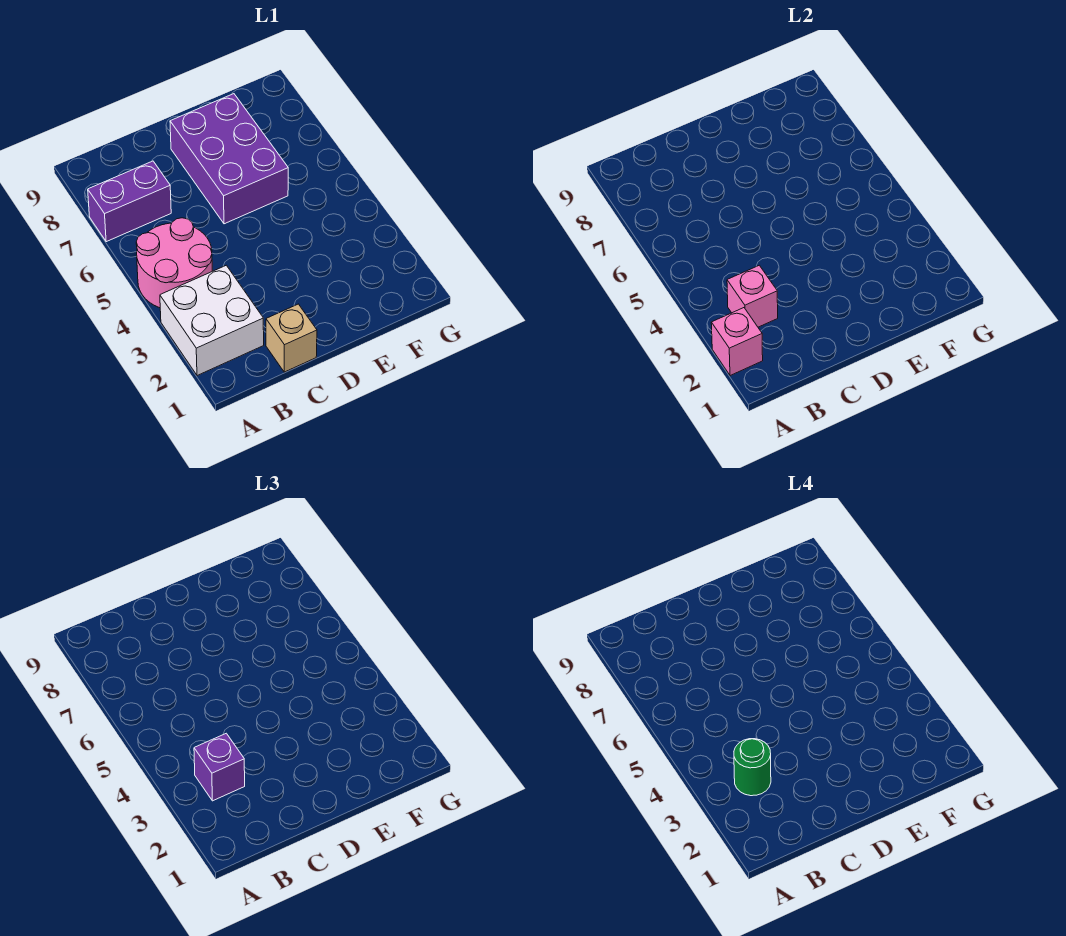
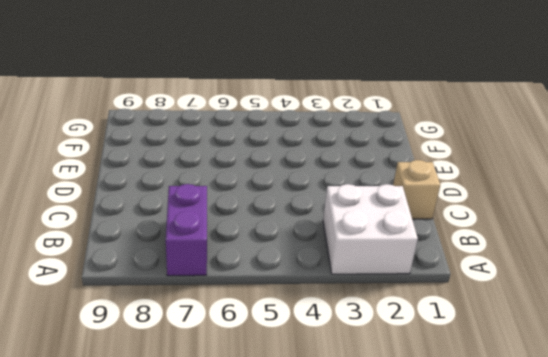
none -> pink round brick A4:B5 level 1
none -> purple brick D6:E8 level 1

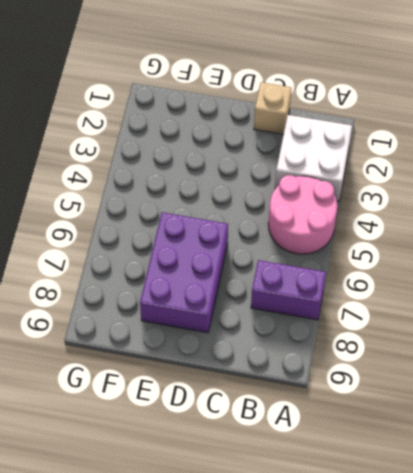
none -> pink brick A2 level 2
none -> pink brick B3 level 2

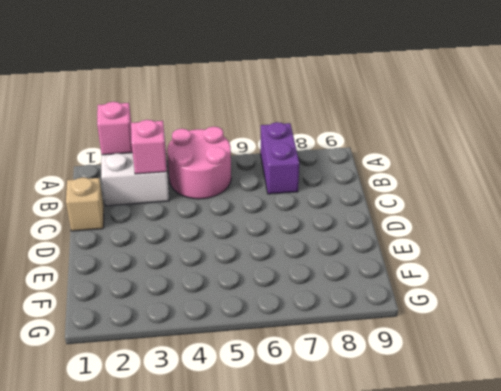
none -> purple brick D6:E8 level 1
none -> purple brick B3 level 3

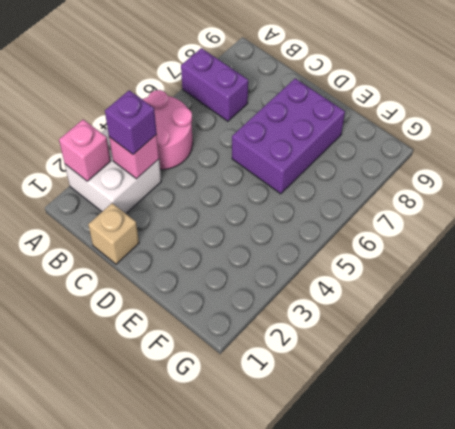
none -> green round brick B3 level 4

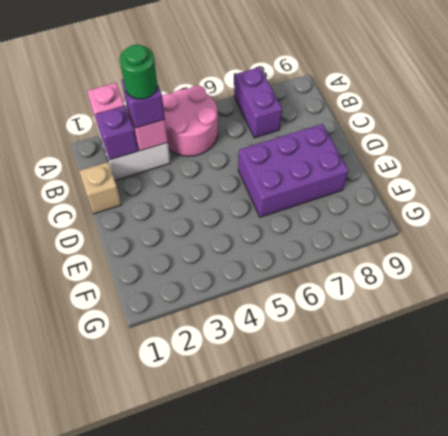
purple brick B2 level 2 -> none

